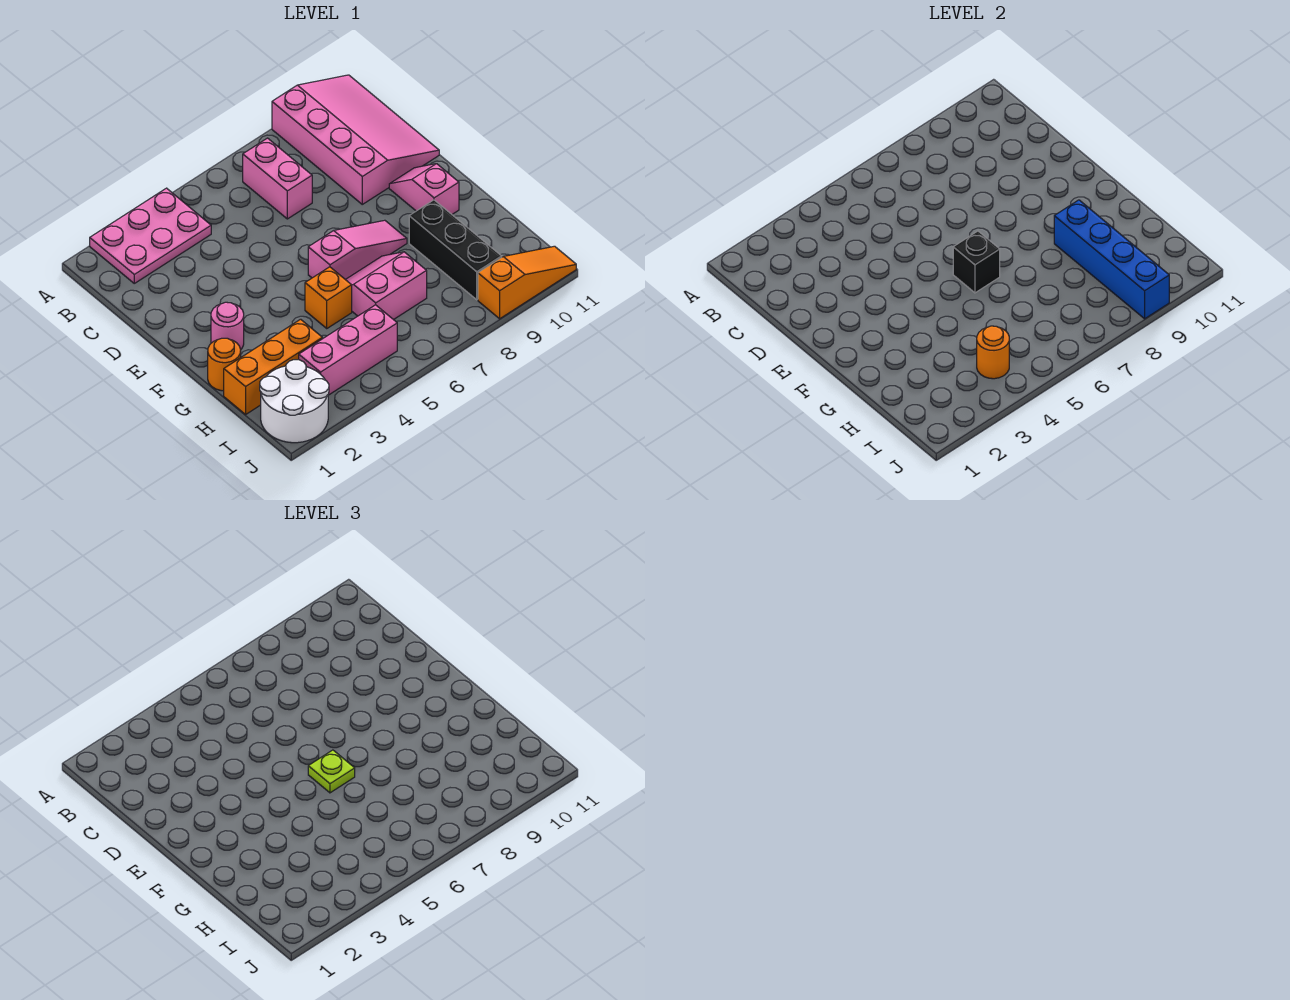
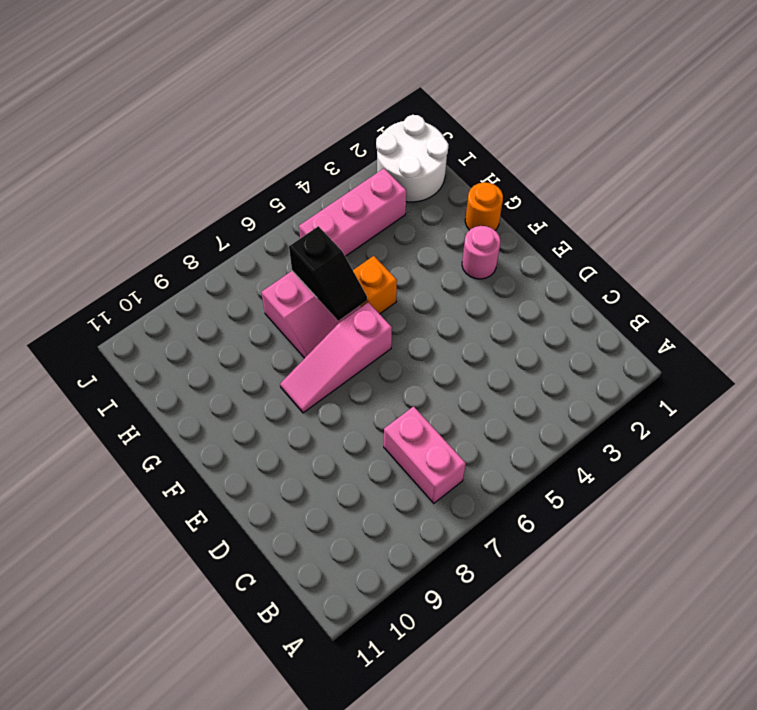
black slope G6:H6 level 2 top H -> none
none -> pink plate A2:B4 level 1
none -> pink slope A9:D11 level 1 top 9
none -> pink slope E10:F10 level 1 top F

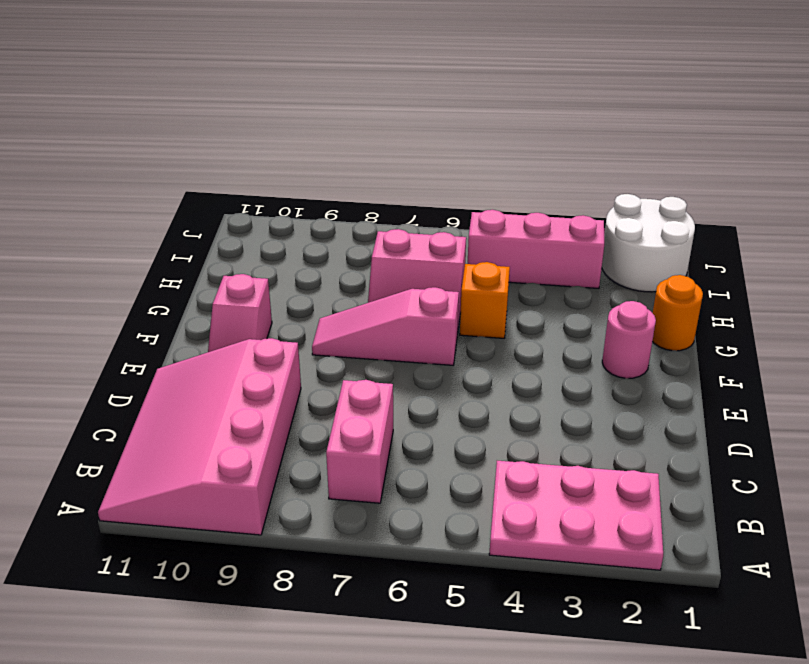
none -> black brick G9:I9 level 1
none -> orange brick H1:H3 level 1
none -> orange slope J9:J11 level 1 top 9

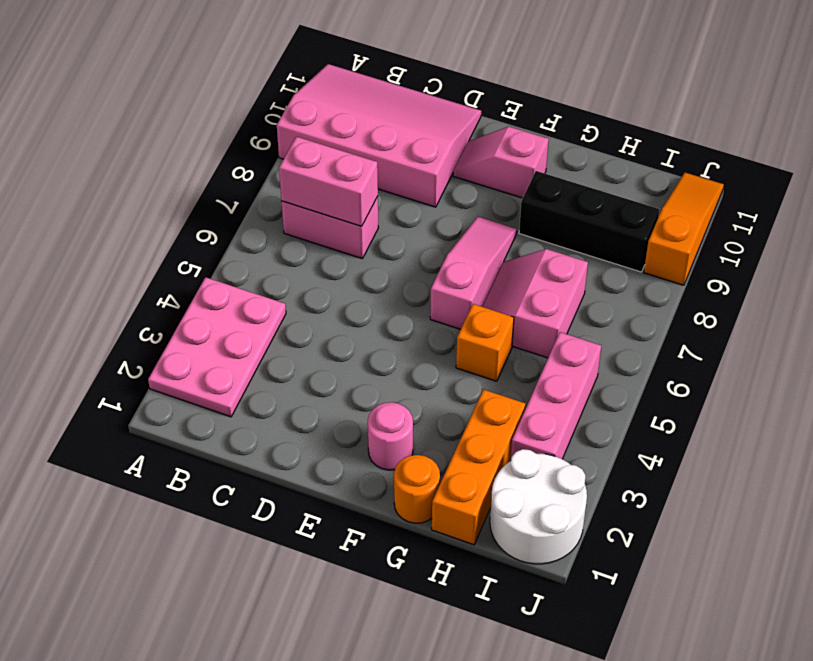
pink brick B7:C7 level 2 -> none
none -> black brick F6 level 2
none -> blue brick G9:J9 level 2
none -> orange round brick I4 level 2

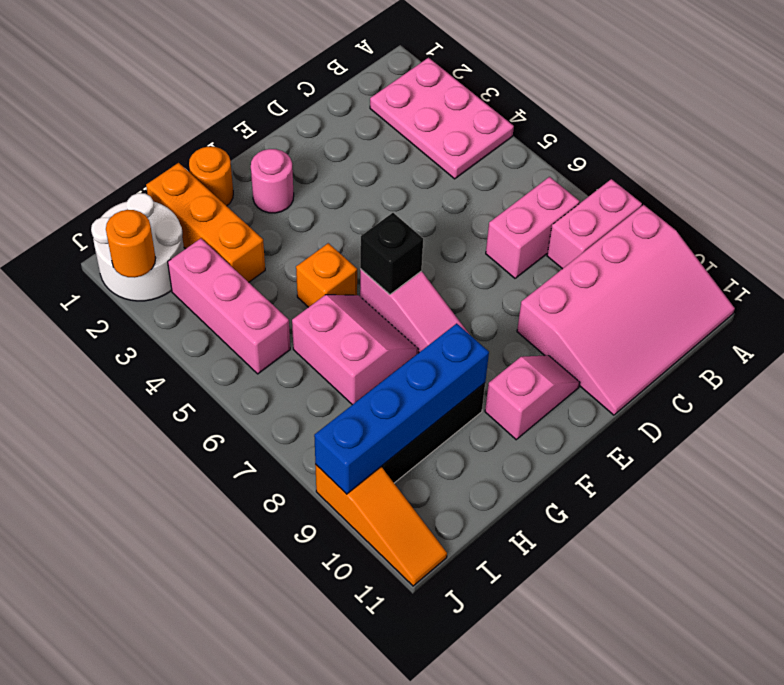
pink brick A8:B8 level 1 -> none
orange round brick J2 level 2 -> orange round brick I4 level 2
none -> lime plate F6 level 3

